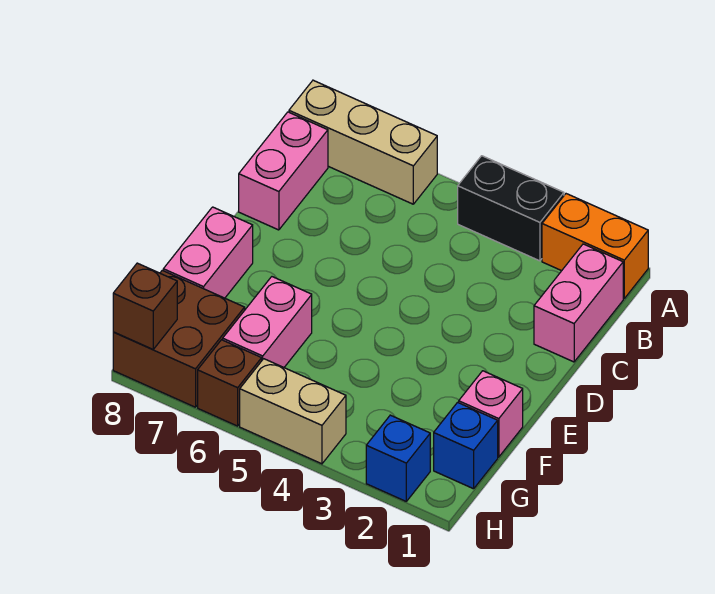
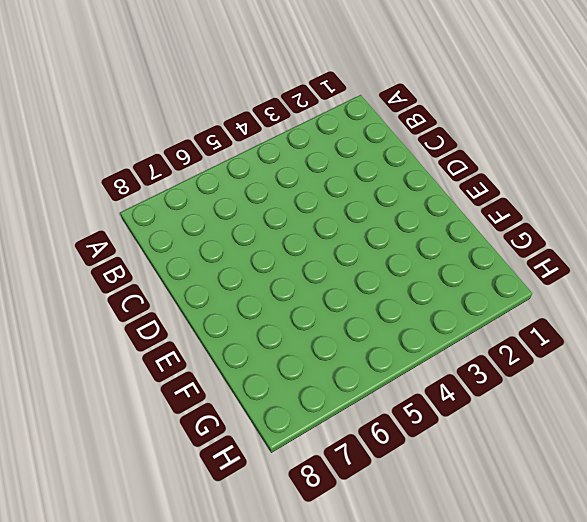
none -> orange brick A1:A2 level 1
none -> black brick A3:A4 level 1
none -> tan brick A6:A8 level 1

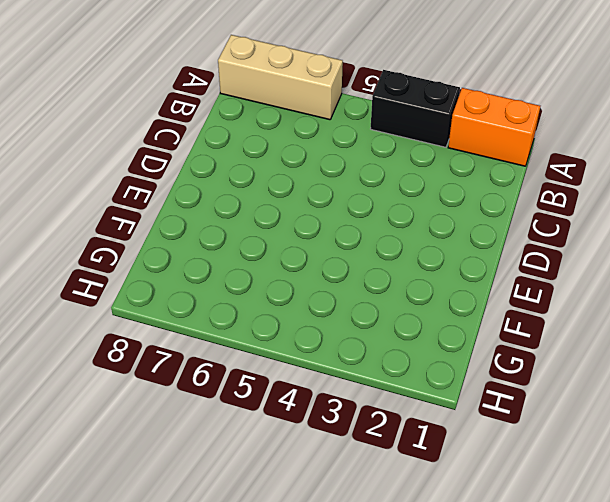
none -> pink brick B1:C1 level 1
none -> pink brick B8:C8 level 1
none -> pink brick E8:F8 level 1

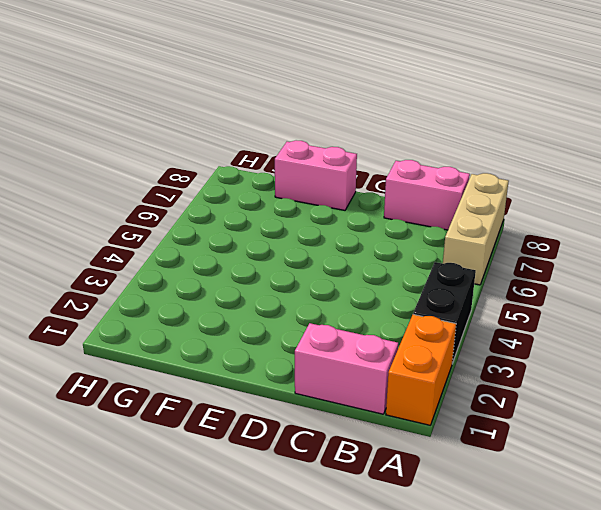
none -> pink brick F1 level 1
none -> pink brick F6:G6 level 1
none -> blue brick G1 level 1

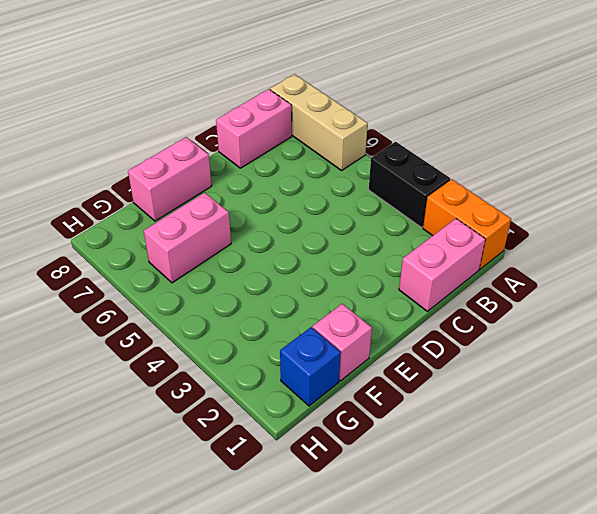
none -> brown brick G7:H8 level 1
none -> blue brick H2 level 1
none -> tan brick H4:H5 level 1

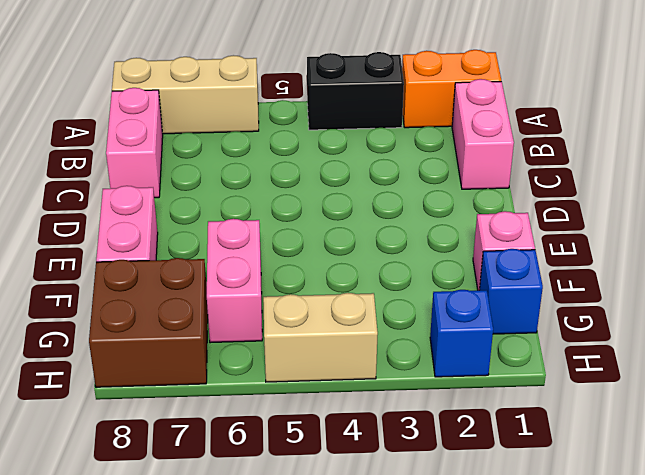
none -> brown brick H6 level 1
none -> brown brick H8 level 2

